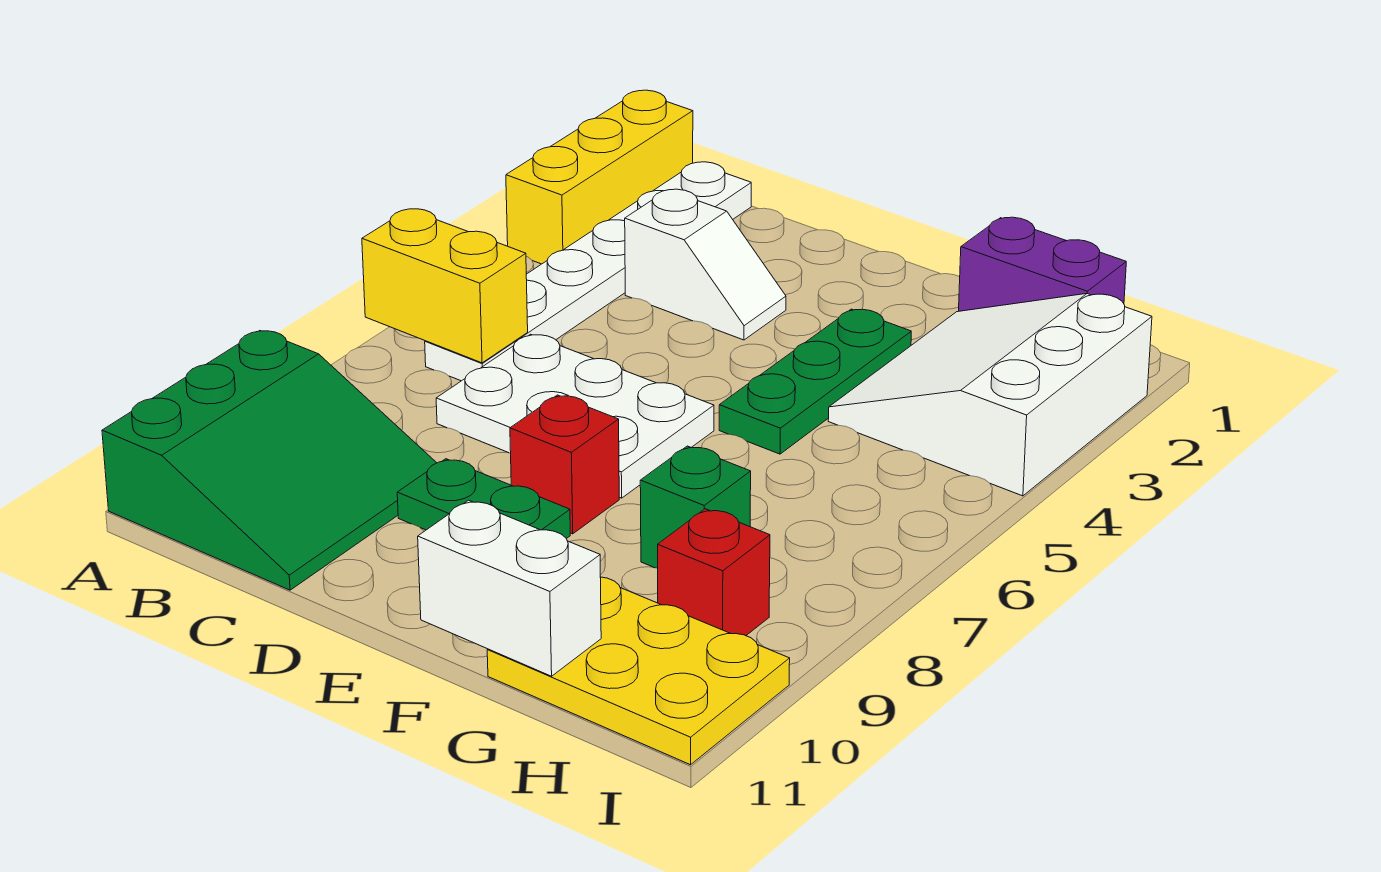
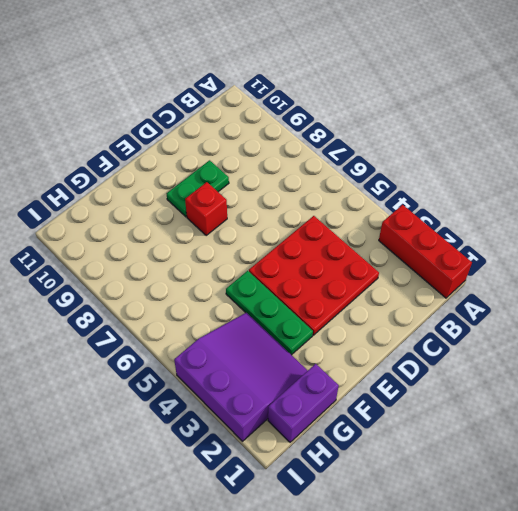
red brick A1:A3 level 1 -> yellow brick A1:A3 level 1
red plate C3:E5 level 1 -> white slope C3:D3 level 1 top C
purple slope G2:I4 level 1 top I -> white slope G2:I4 level 1 top I
none -> green slope A9:C11 level 1 top A
none -> white plate B1:B6 level 1
none -> white plate C6:E7 level 1

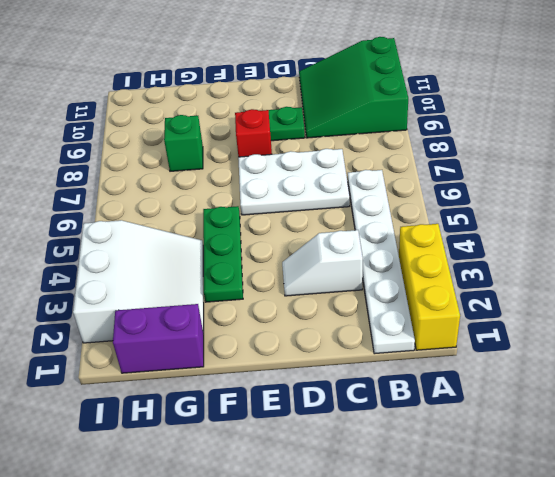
none -> yellow plate G10:I11 level 1
none -> red brick H9 level 1
none -> yellow brick A6:B6 level 2

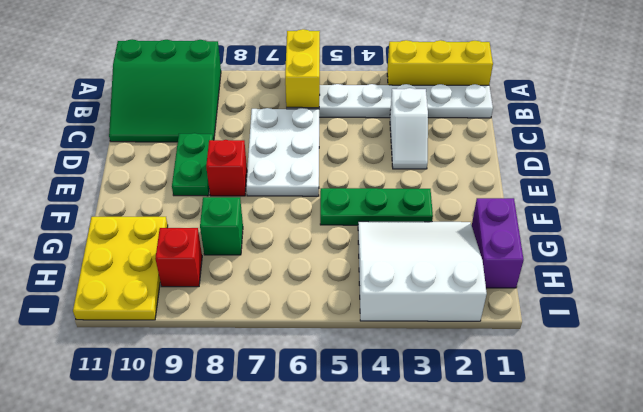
none -> white brick F11:G11 level 2

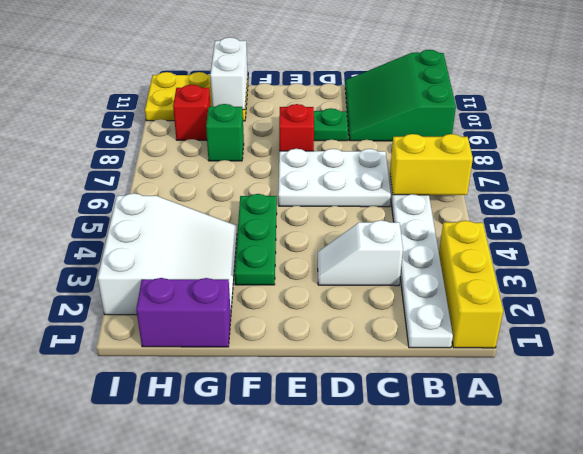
white brick G10:G11 level 2 -> white brick F11:G11 level 2

